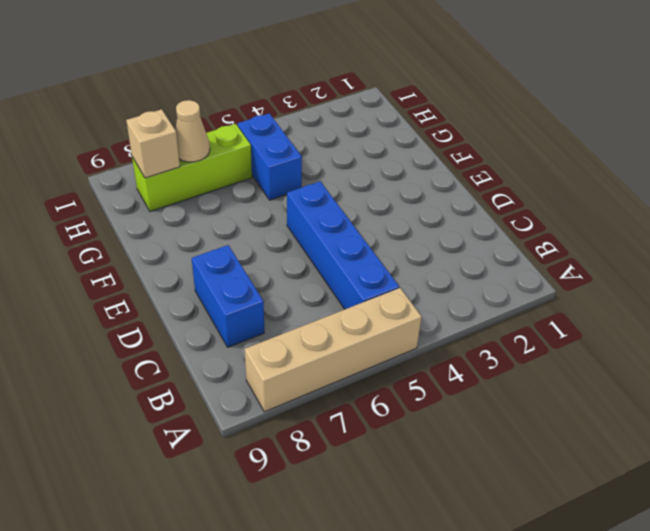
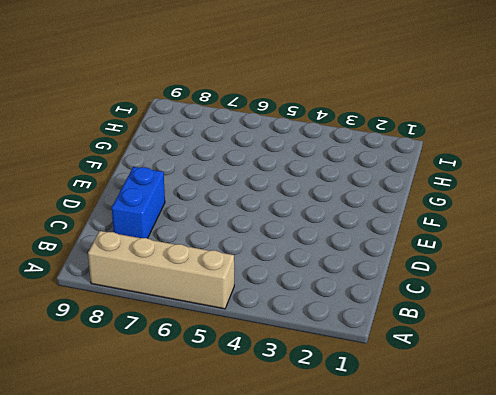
none -> blue brick B5:E5 level 1
none -> blue brick G5:H5 level 1

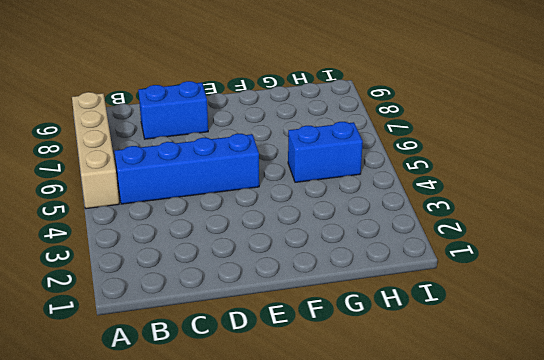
none -> lime brick H6:H8 level 1
none -> tan cone H7 level 2

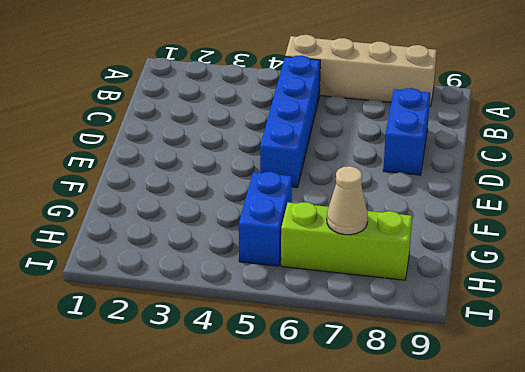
none -> tan brick H8 level 2

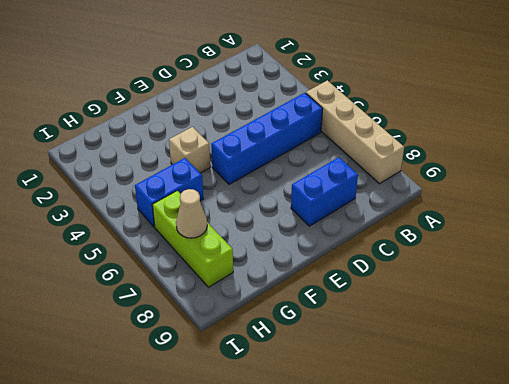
tan brick F4 level 1 -> tan brick H8 level 2

